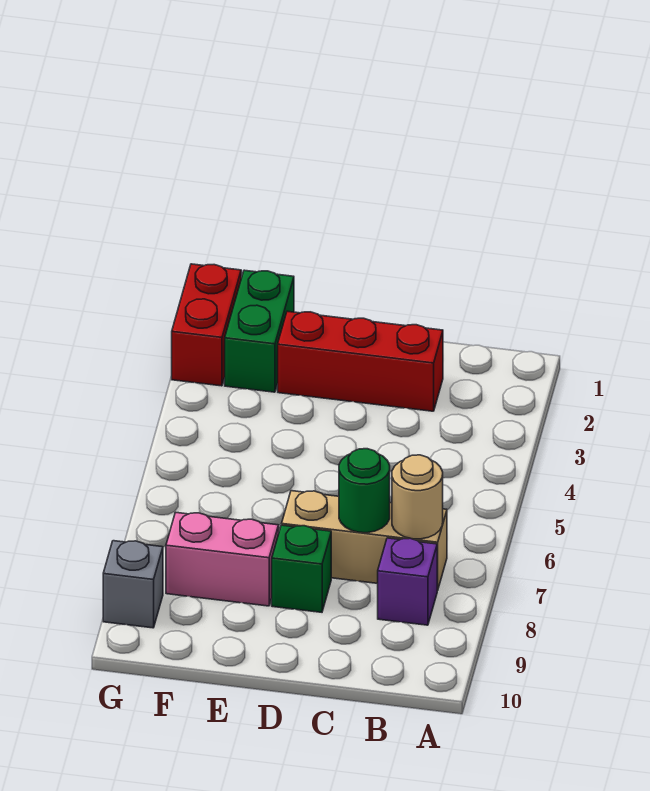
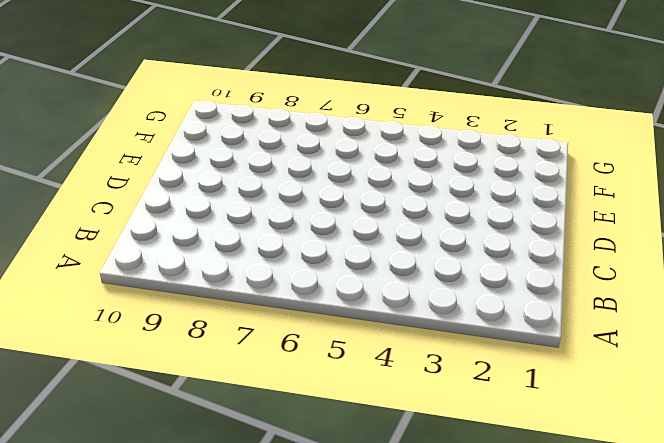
none -> tan brick B7:D7 level 1
none -> purple brick B8 level 1

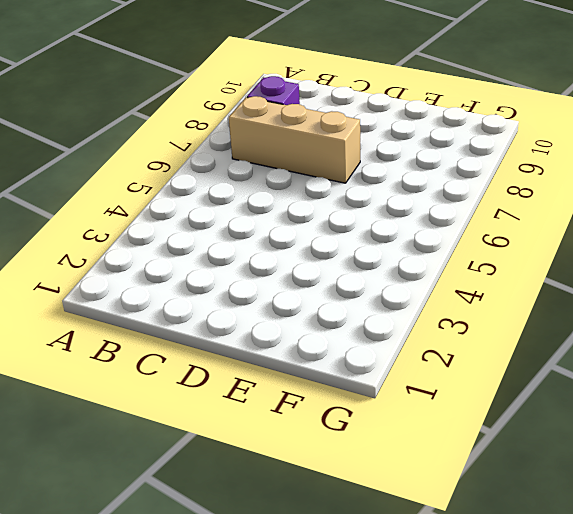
none -> red brick C2:E2 level 1
none -> green brick D8 level 1

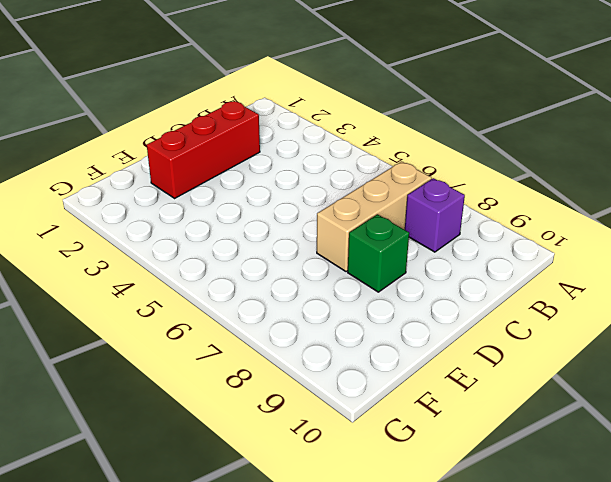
none -> pink brick E8:F8 level 1
none -> green brick F1:F2 level 1

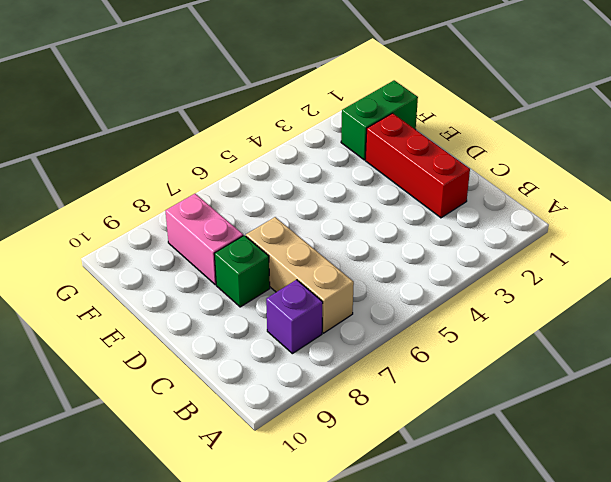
none -> red brick G1:G2 level 1
none -> grey brick G9 level 1

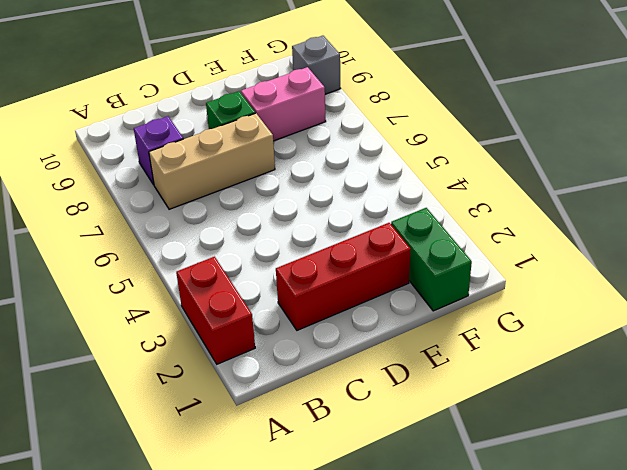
red brick A2:A3 level 1 -> red brick G1:G2 level 1
none -> tan round brick B7 level 2
none -> green round brick C7 level 2

